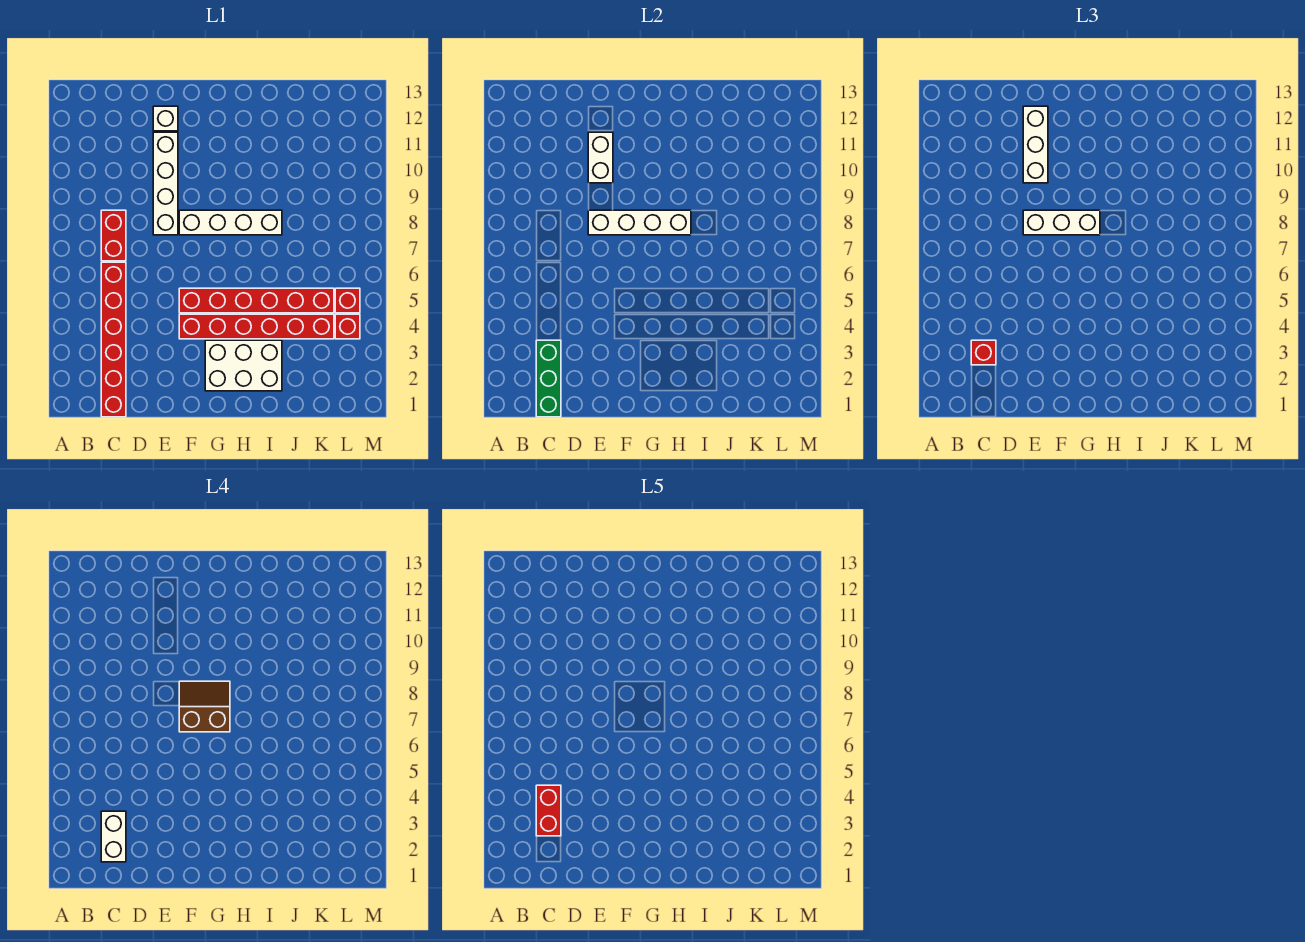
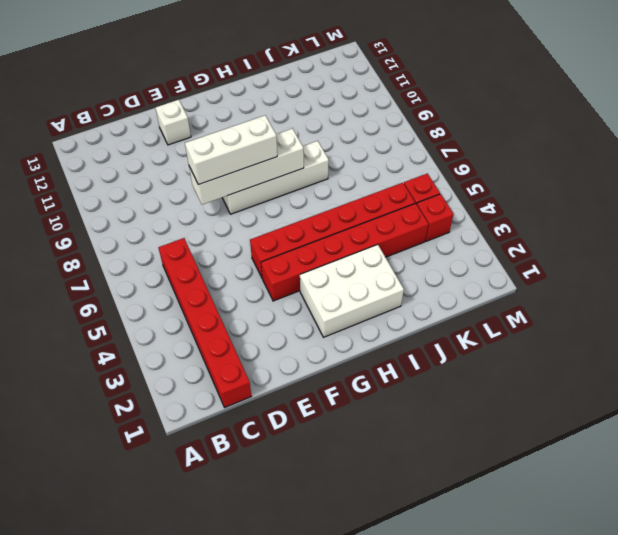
none -> red brick C7:C8 level 1
none -> white brick E8:E11 level 1
none -> green brick C1:C3 level 2

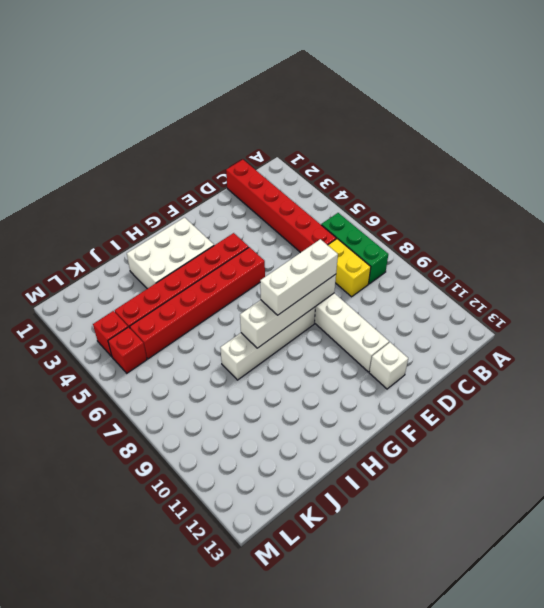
green brick B6:B8 level 1 -> green brick C1:C3 level 2
yellow brick C7:C8 level 1 -> red brick C7:C8 level 1
none -> white brick E10:E11 level 2
none -> red brick C3 level 3
none -> white brick E10:E12 level 3

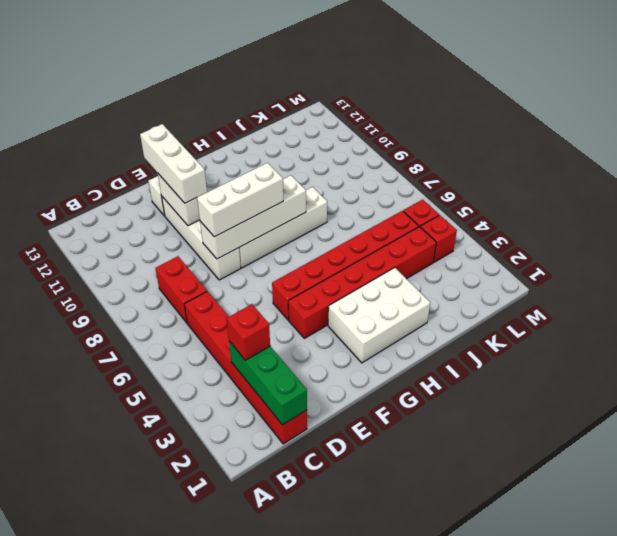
none -> white brick C2:C3 level 4
none -> brown slope F7:G8 level 4 top 7
none -> red brick C3:C4 level 5

